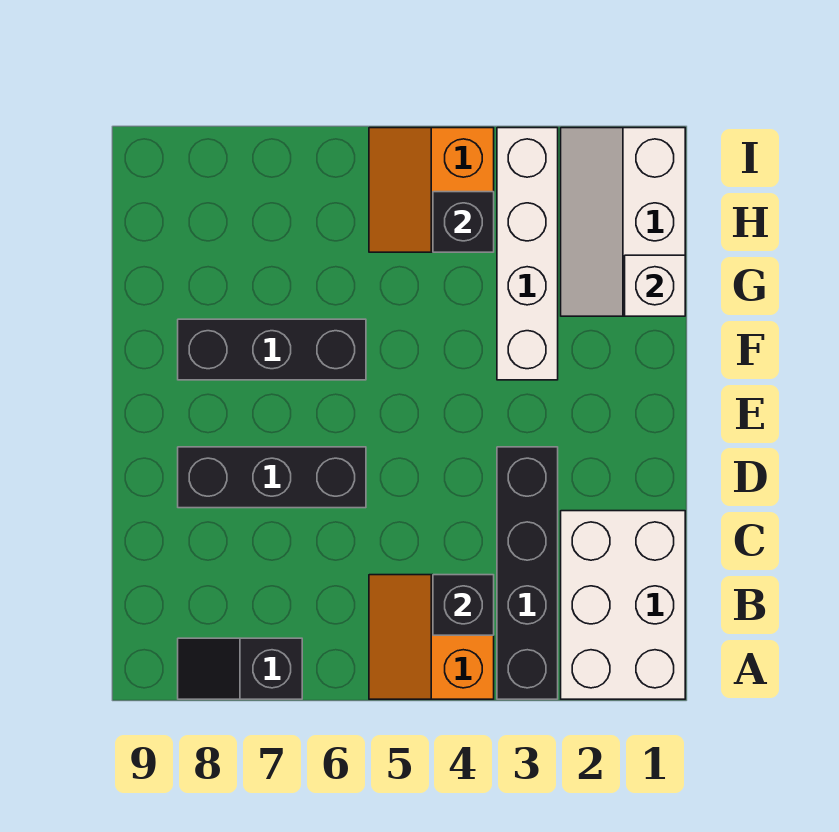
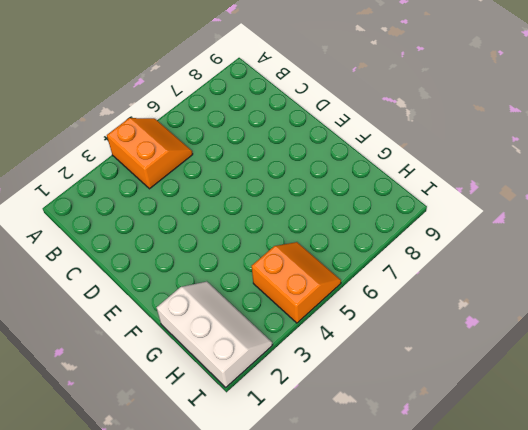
none -> white brick A1:C2 level 1
none -> black brick A3:D3 level 1
none -> black slope A7:A8 level 1 top 7

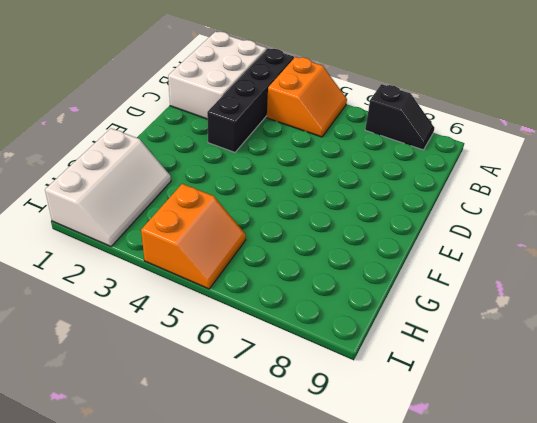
none -> black brick D6:D8 level 1
none -> white brick F3:I3 level 1
none -> black brick F6:F8 level 1

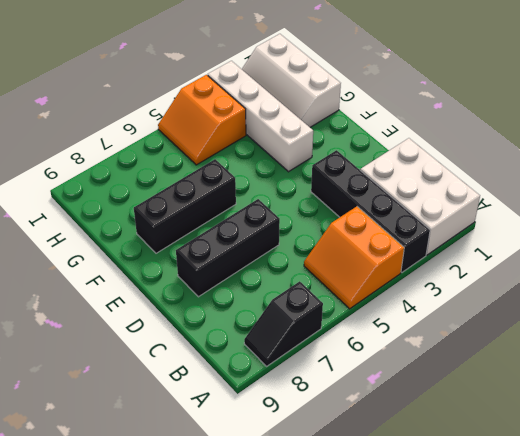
none -> black brick B4 level 2
none -> white brick G1 level 2
none -> black brick H4 level 2

